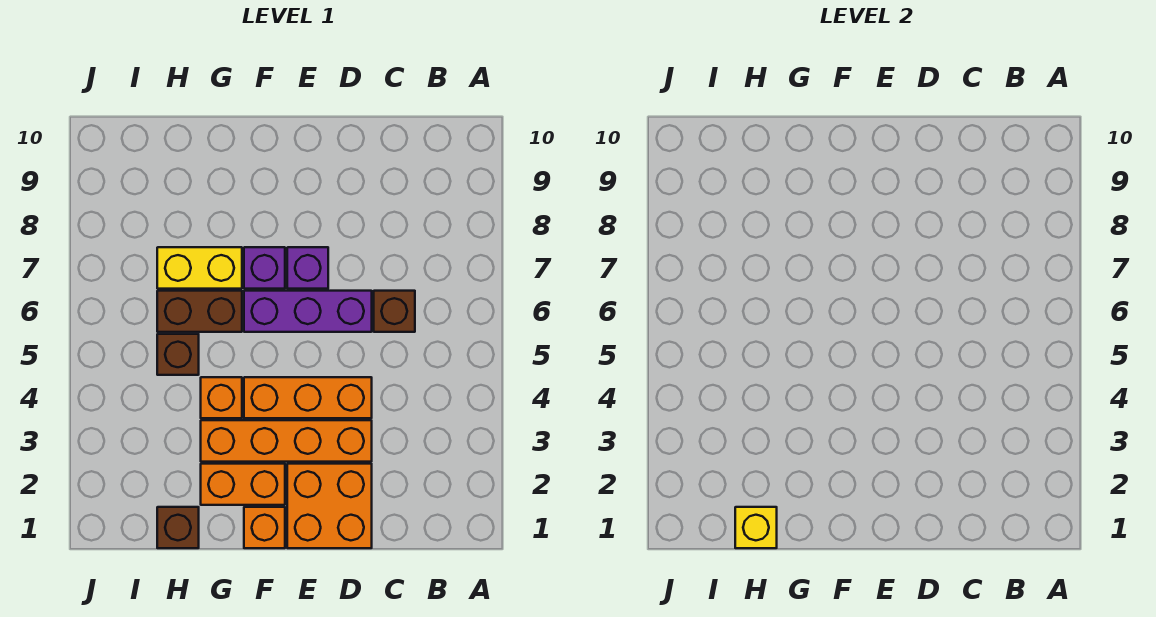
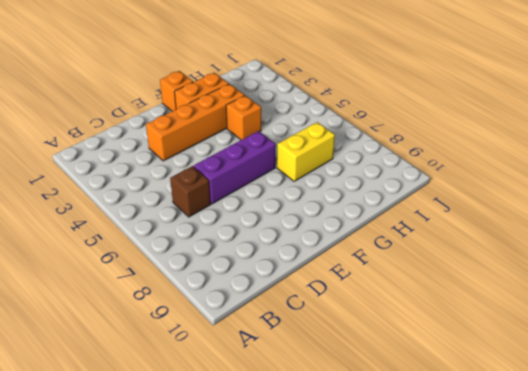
none -> orange brick D1:E2 level 1
none -> orange brick D4:F4 level 1
none -> purple brick E7 level 1

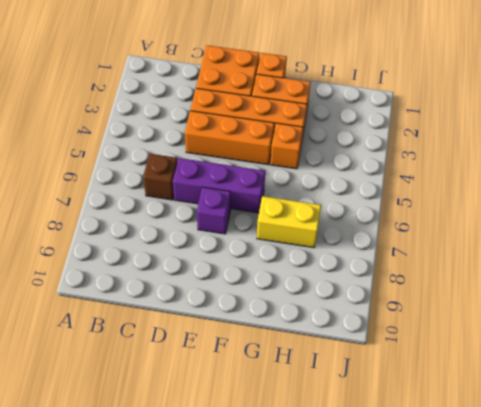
none -> purple brick F7 level 1
none -> brown brick G6:H6 level 1
none -> brown brick H1 level 1

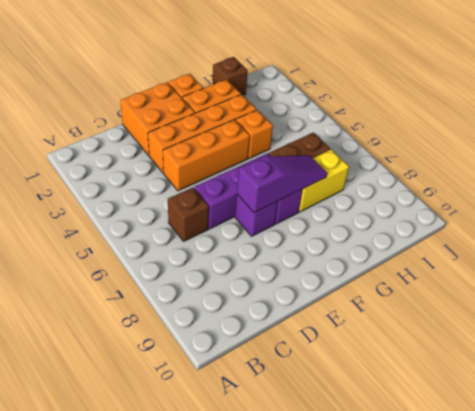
purple slope E7:G7 level 2 top E -> none
none -> brown brick H5 level 1
none -> yellow brick H1 level 2

